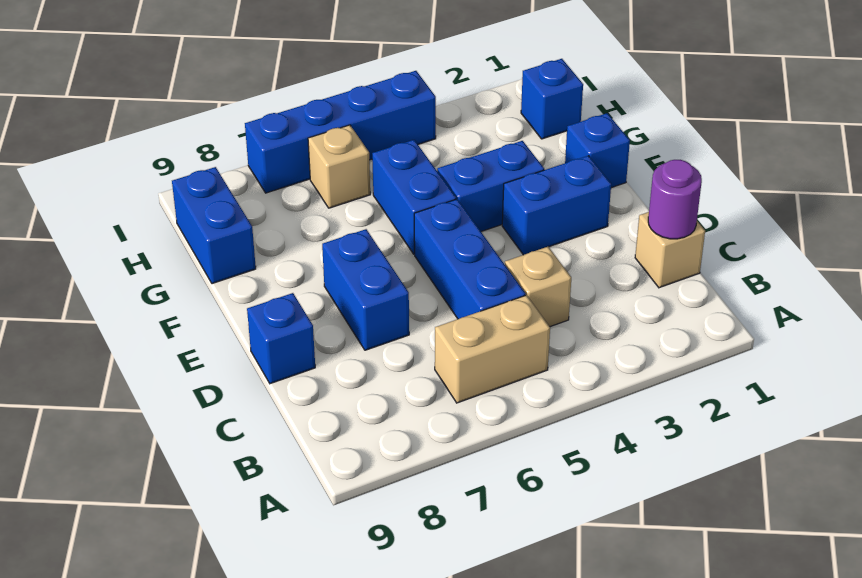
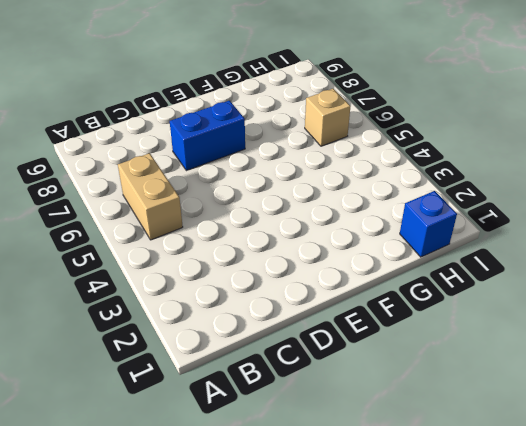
none -> tan brick C1 level 1
none -> tan brick C4 level 1
none -> blue brick C5:E5 level 1

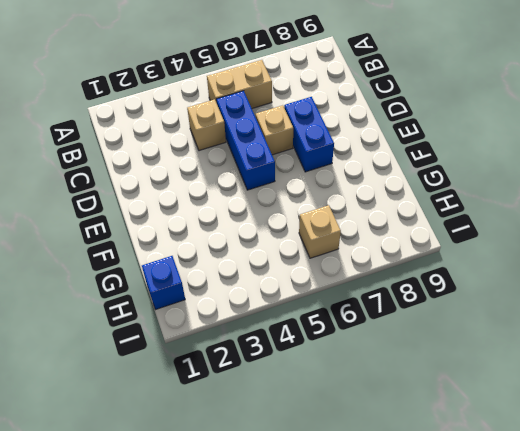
tan brick D6 level 1 -> tan brick C1 level 1
none -> blue brick D9 level 1
none -> blue brick E2:E3 level 1
none -> blue brick F1 level 1

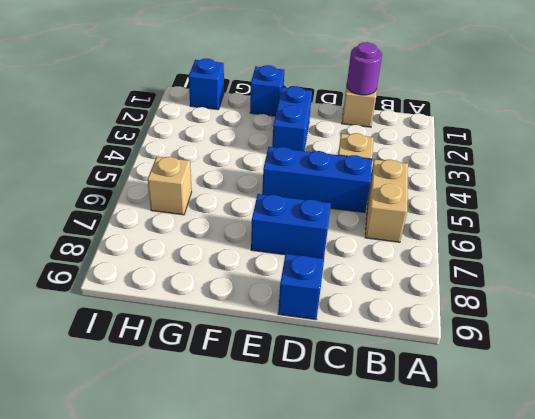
none -> blue brick F3:F4 level 1
none -> blue brick F5:G5 level 1
none -> blue brick G9:H9 level 1

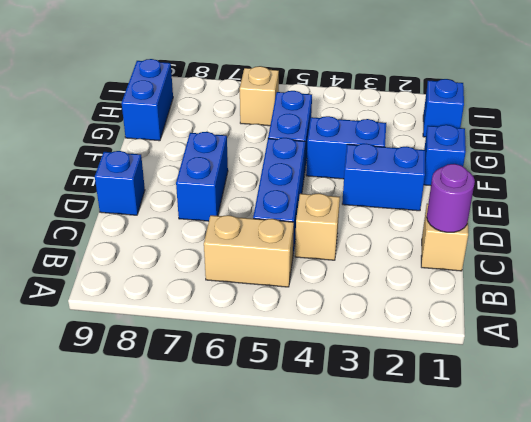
none -> blue brick I4:I7 level 1

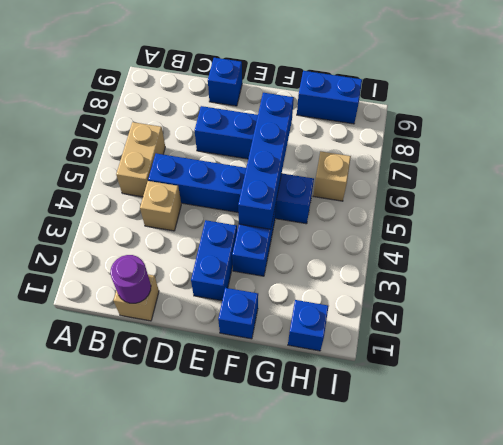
blue brick F4:F7 level 2 -> blue brick I4:I7 level 1

